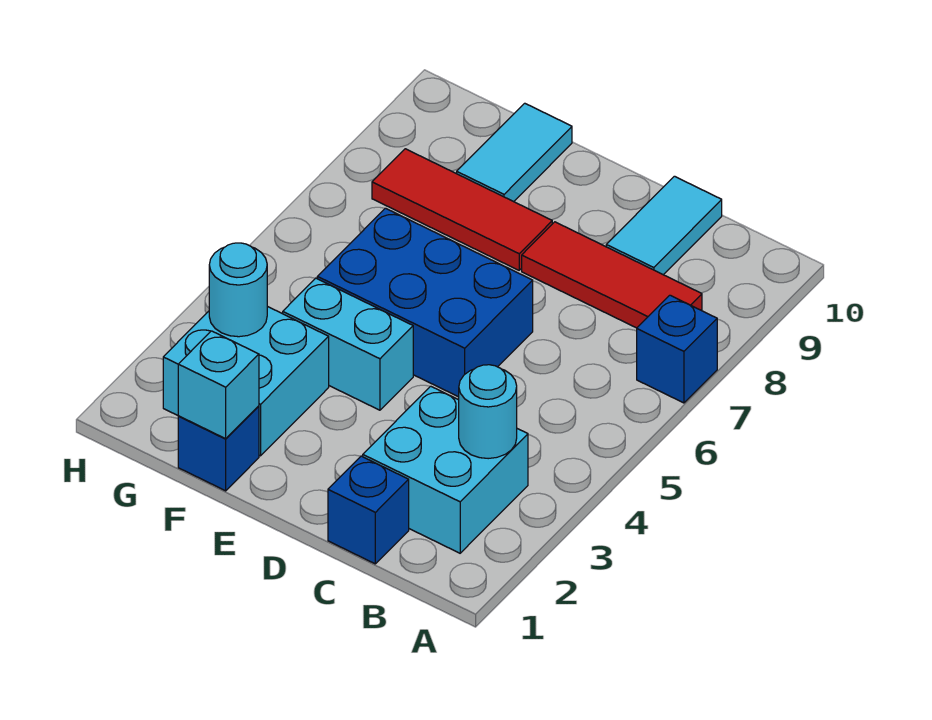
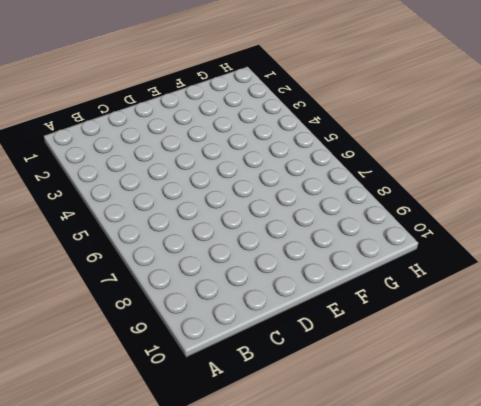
none -> blue brick A7 level 1
none -> cyan brick B2:C3 level 1
none -> red tile B8:D8 level 1

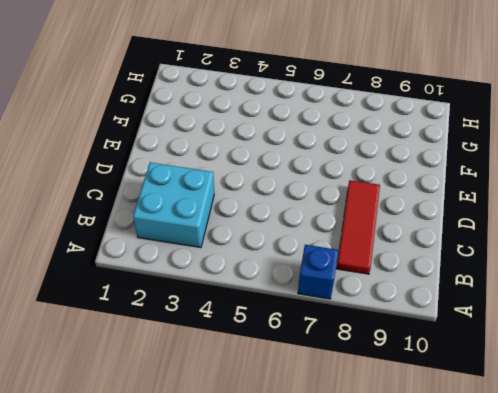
none -> blue brick C1 level 1
none -> cyan tile C9:C10 level 1
none -> blue brick D5:F6 level 1

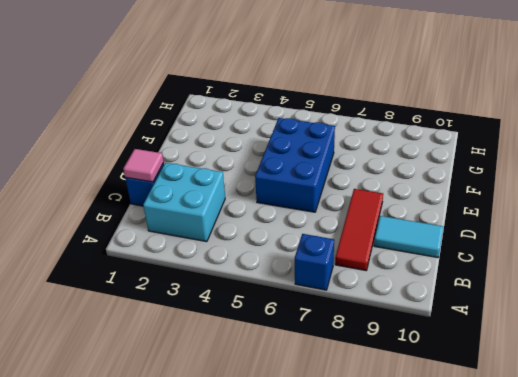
pink tile C1 level 2 -> none
none -> cyan brick E4:F4 level 1
none -> red tile E8:G8 level 1
none -> blue brick F1 level 1

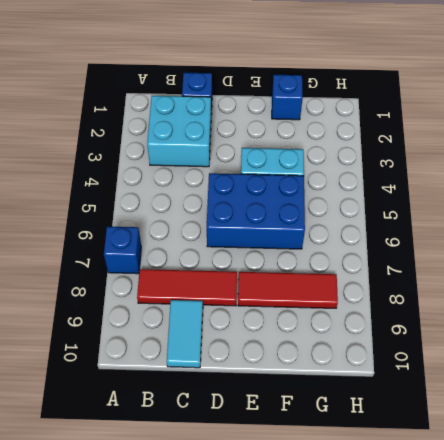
none -> cyan brick F2:G3 level 1
none -> cyan tile F9:F10 level 1
none -> cyan round brick B3 level 2

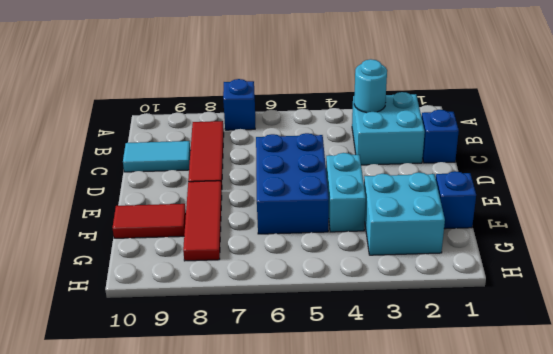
red tile F9:F10 level 1 -> cyan tile F9:F10 level 1
none -> cyan brick F1 level 2
none -> cyan round brick G3 level 2

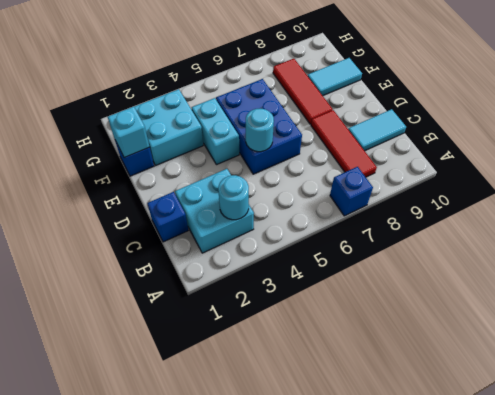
cyan round brick D5 level 2 -> cyan round brick G3 level 2

